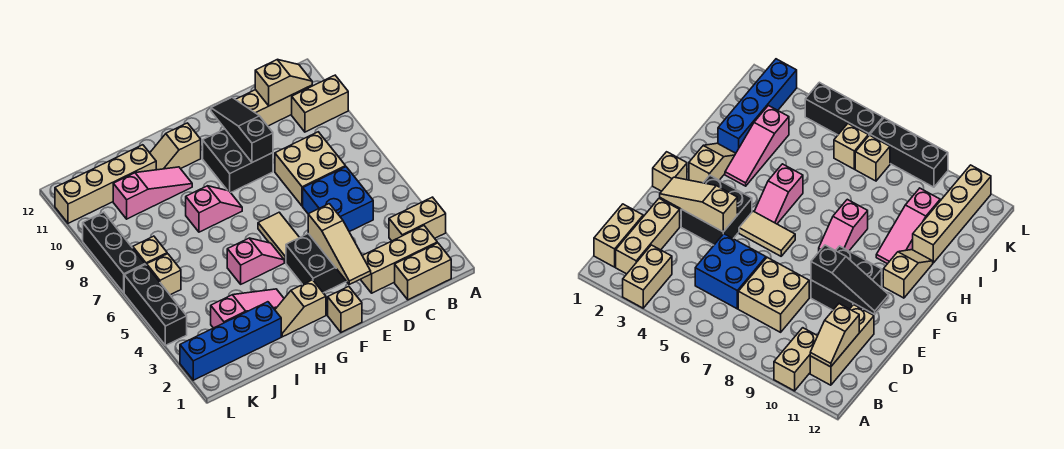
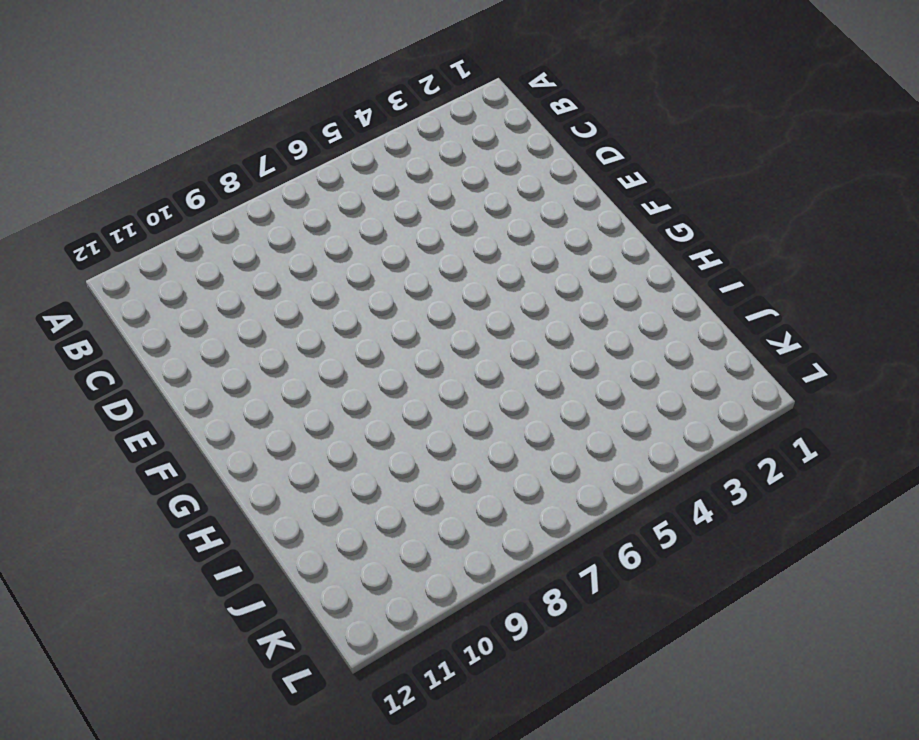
none -> tan brick A3:B3 level 1
none -> tan brick A10:B10 level 1
none -> tan brick B1:C1 level 1

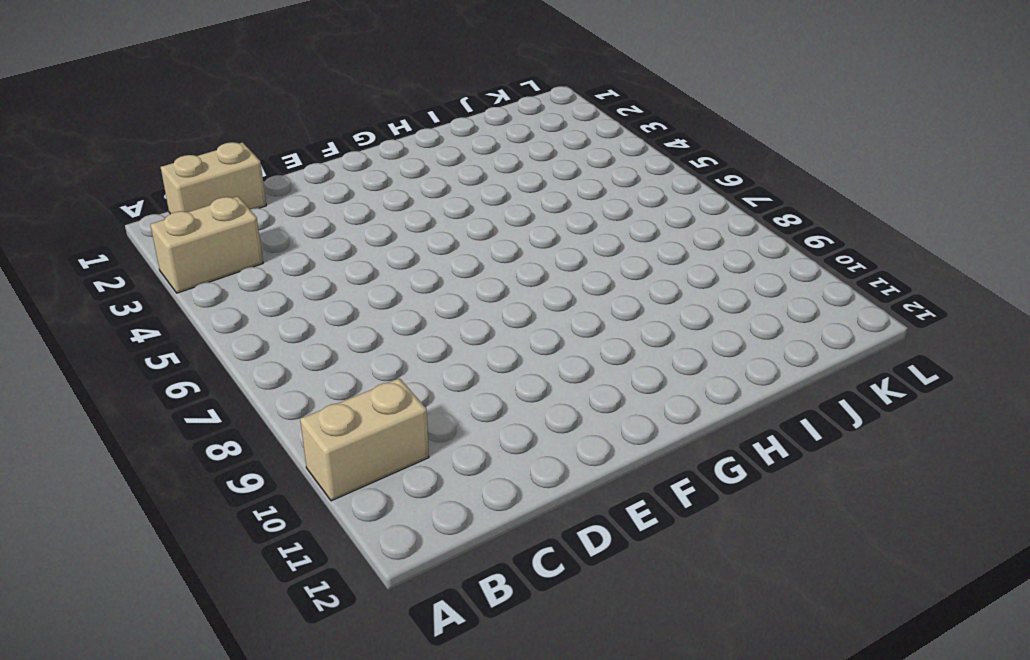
none -> tan brick B2:D2 level 1
none -> tan brick B11:D11 level 1
none -> blue brick C5:D6 level 1

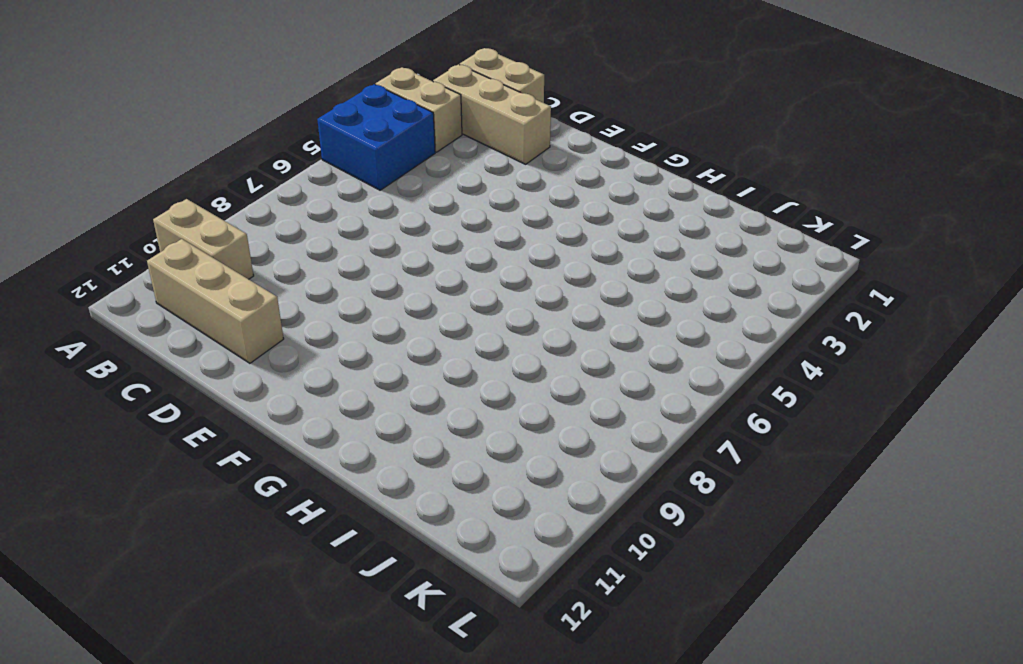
blue brick A4:B5 level 1 -> blue brick C5:D6 level 1
none -> tan brick C7:D8 level 1
none -> black brick E3:F4 level 1
none -> black brick E9:F10 level 1

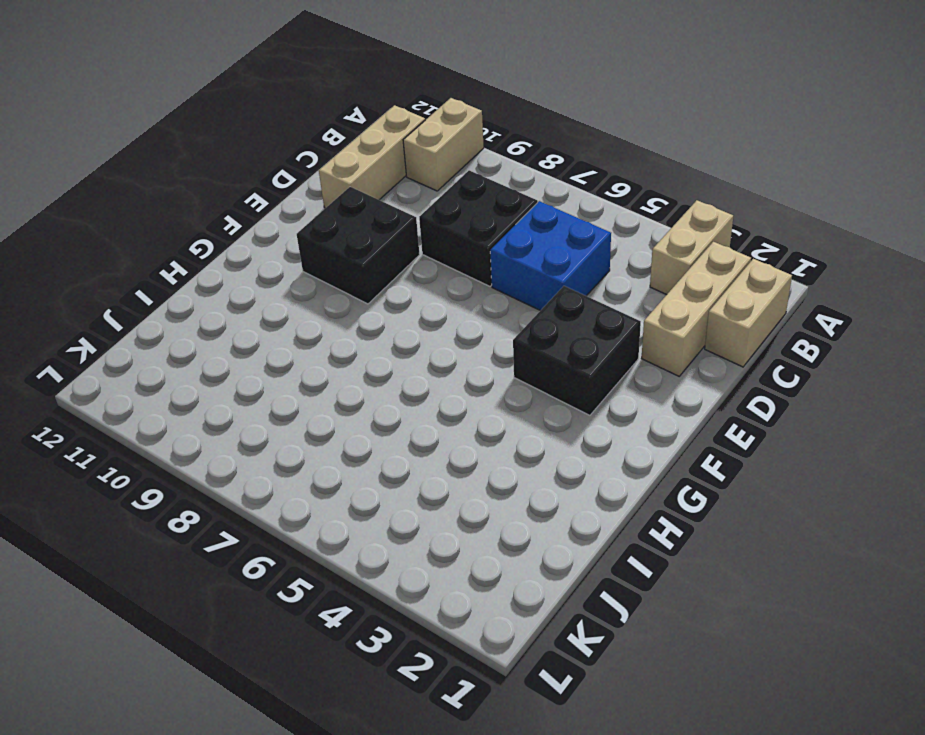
black brick C7:D8 level 1 -> tan brick C7:D8 level 1
none -> tan brick F1 level 1
none -> tan tile F5:F6 level 1
none -> tan slope G2:H2 level 1 top G

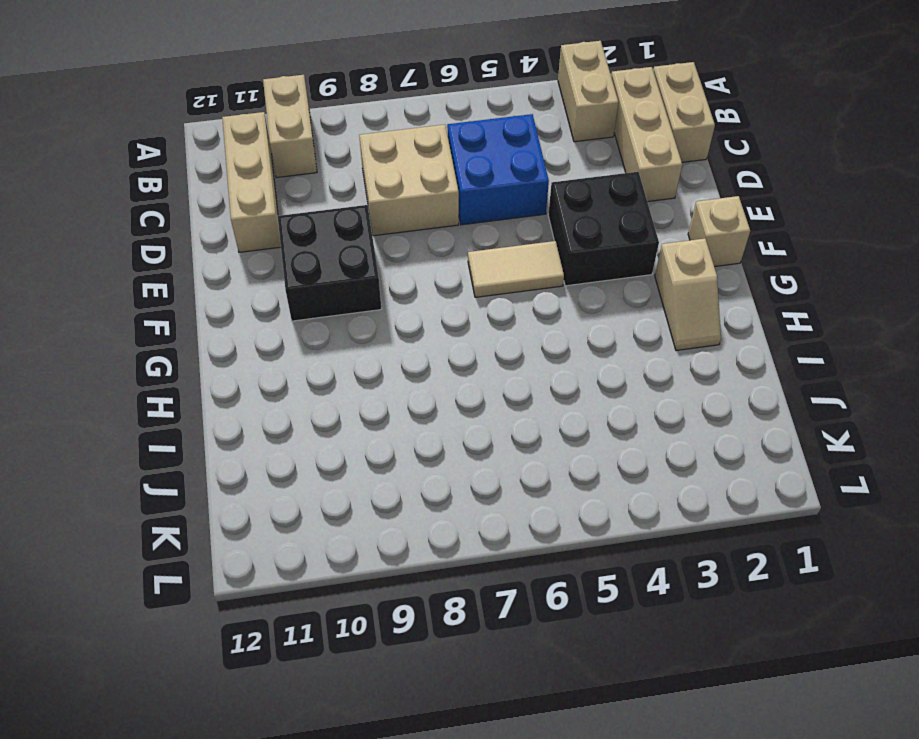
none -> pink slope G5:H5 level 1 top H
none -> pink slope G8:H8 level 1 top H
none -> tan slope G11:H11 level 1 top G

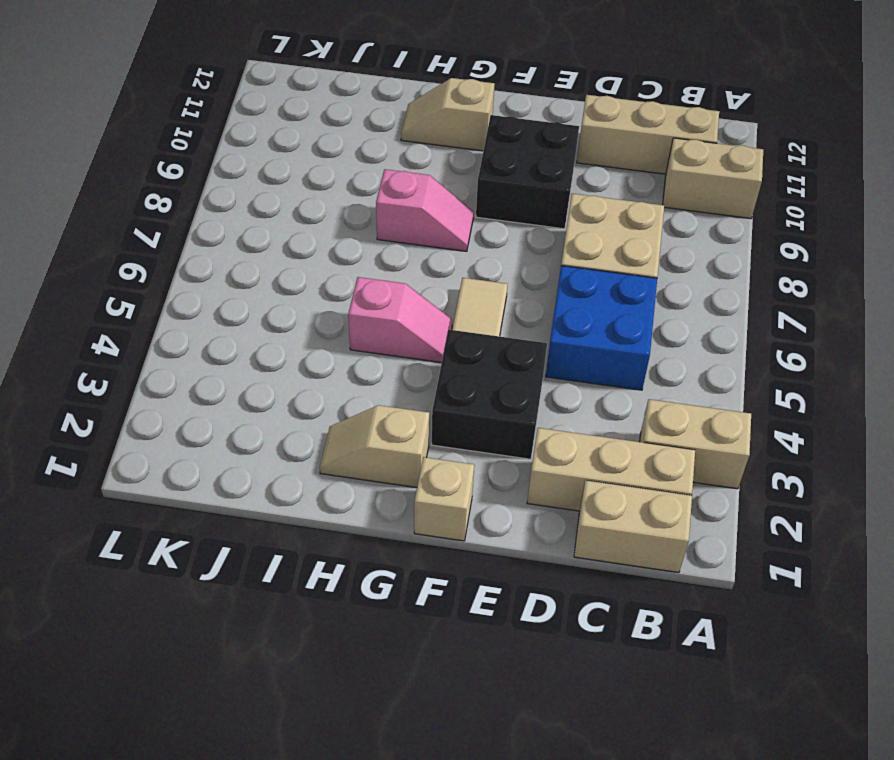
none -> pink slope H3:J3 level 1 top J
none -> pink slope H10:J10 level 1 top J
none -> blue brick I2:L2 level 1

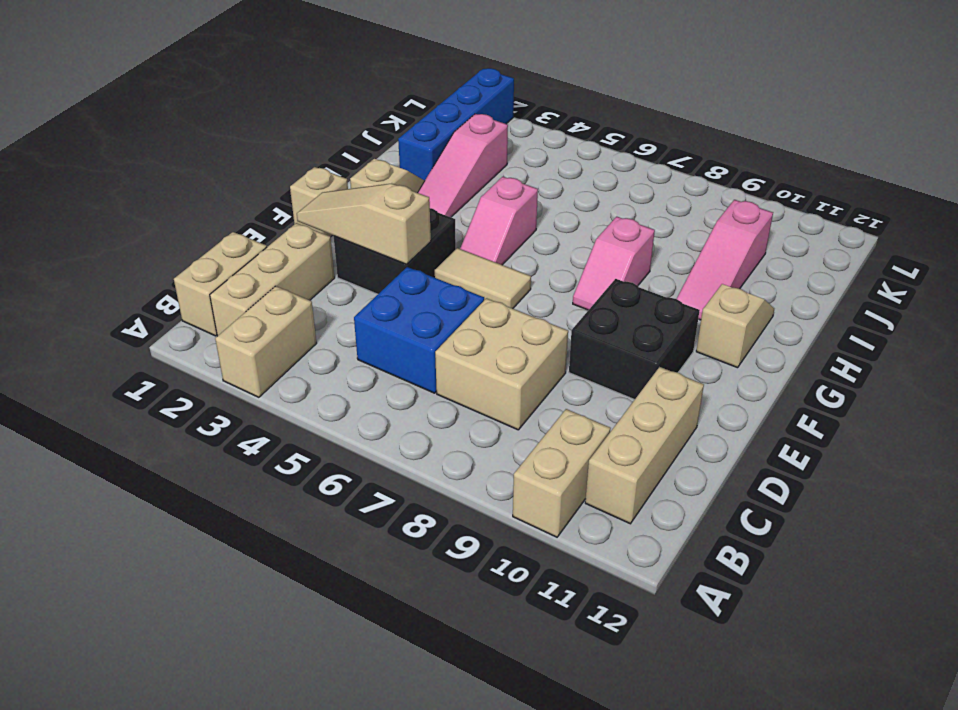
none -> tan brick I11:L11 level 1
none -> tan brick K6 level 1
none -> tan brick K7 level 1

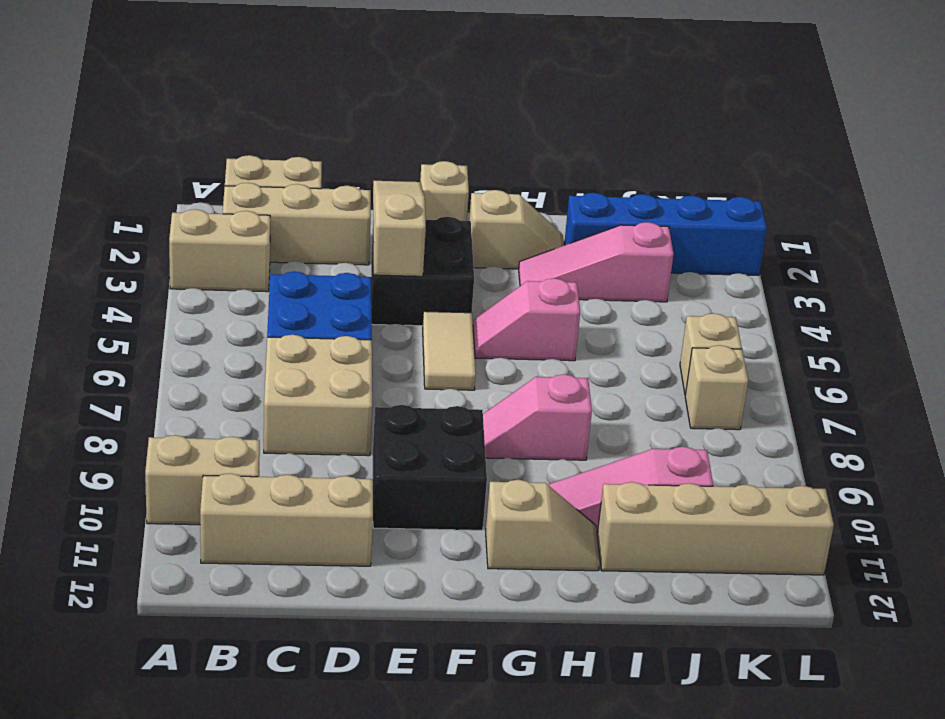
none -> black brick L4:L6 level 1
none -> black brick L7:L9 level 1
none -> tan slope B11:C11 level 2 top C

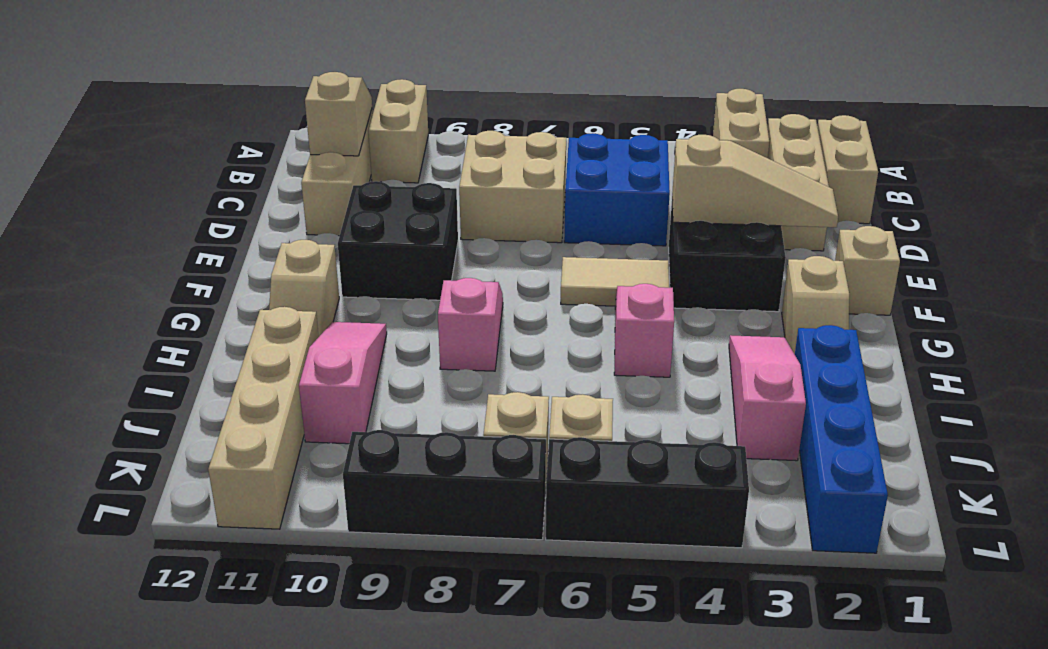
none -> black slope E9:E11 level 2 top 9

